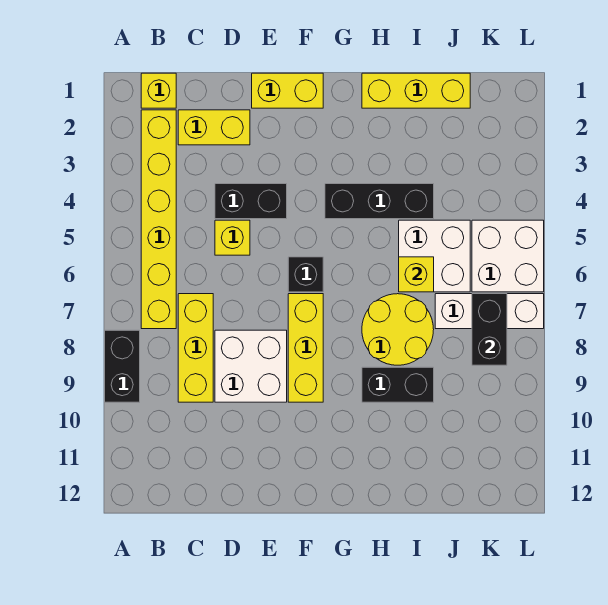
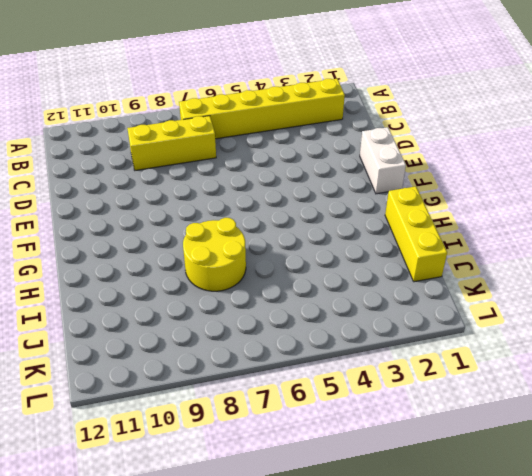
white brick E1:F1 level 1 -> yellow brick E1:F1 level 1
none -> black brick A8:A9 level 1
none -> yellow brick B1 level 1
none -> yellow brick C2:D2 level 1

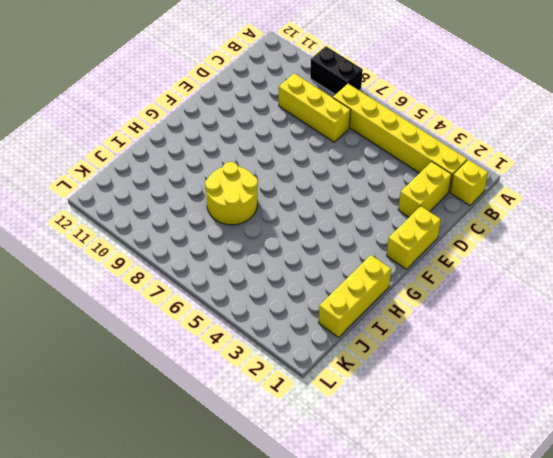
none -> black brick D4:E4 level 1
none -> yellow brick D5 level 1
none -> white brick D8:E9 level 1

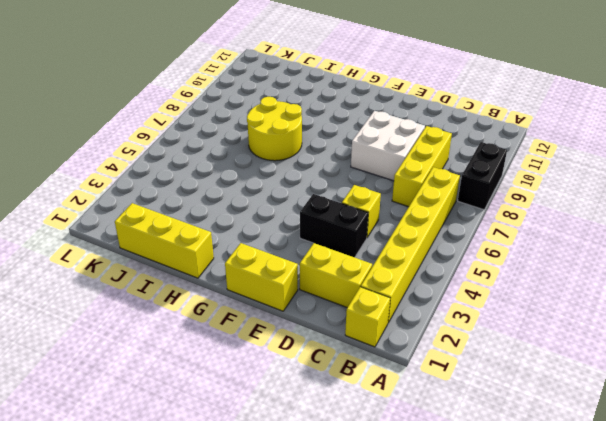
none -> black brick F6 level 1
none -> yellow brick F7:F9 level 1
none -> black brick G4:I4 level 1

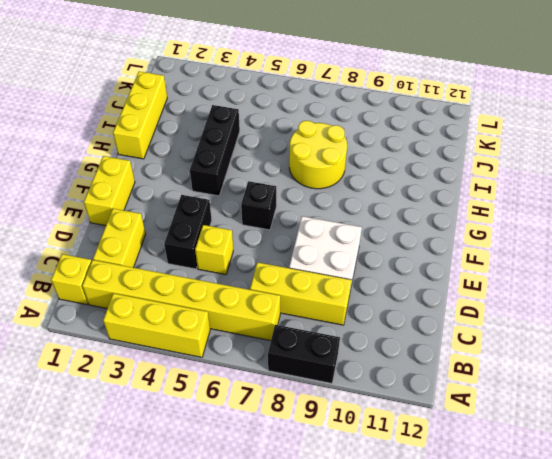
yellow brick A3:A5 level 1 -> yellow brick F7:F9 level 1
none -> black brick H9:I9 level 1
none -> white brick I5:J6 level 1
none -> white brick J7:L7 level 1

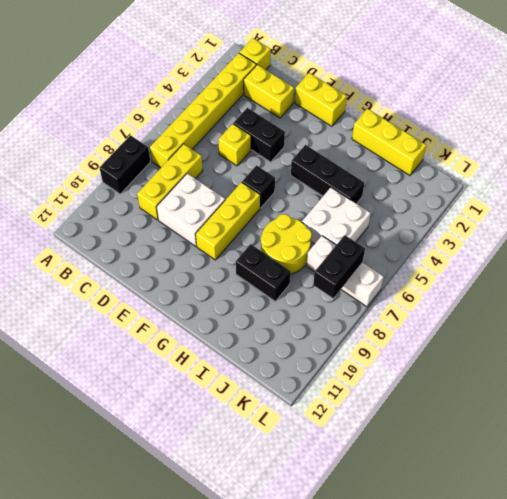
none -> white brick K5:L6 level 1
none -> yellow brick I6 level 2

